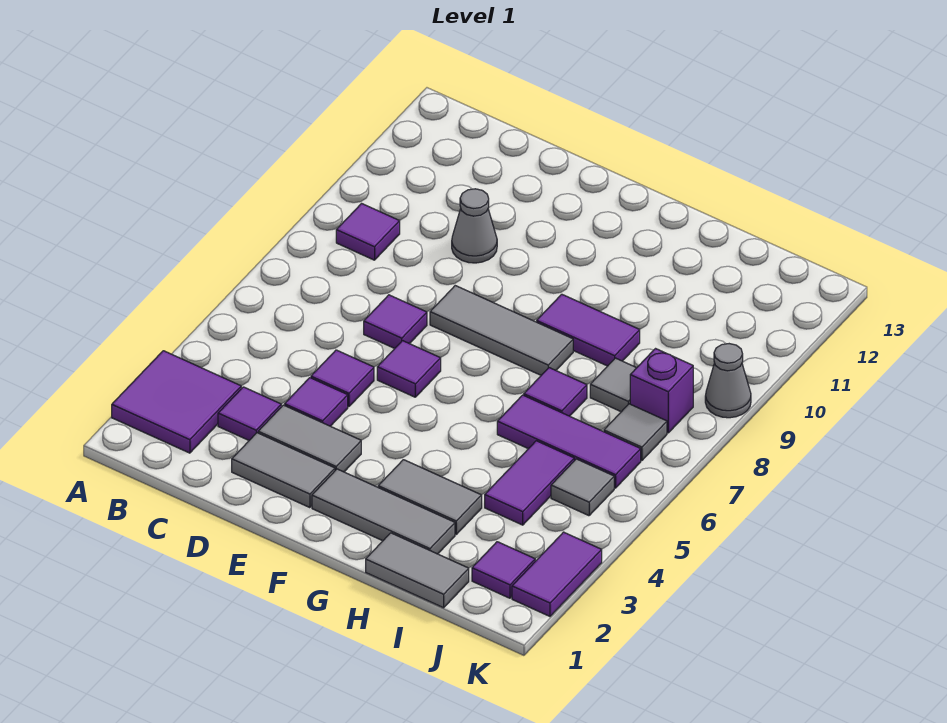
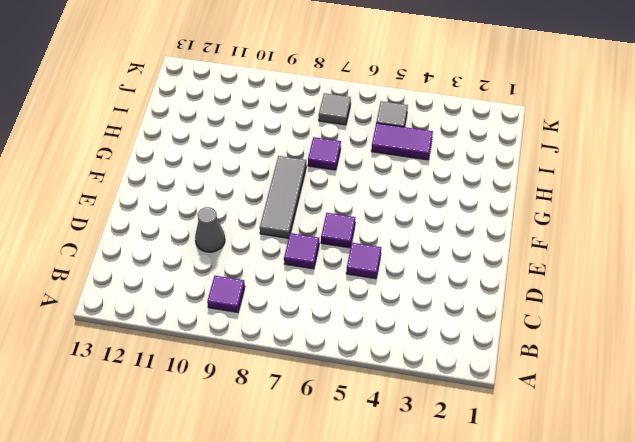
none -> purple tile A2:B3 level 1
none -> purple tile C3 level 1
none -> grey tile D2:E2 level 1

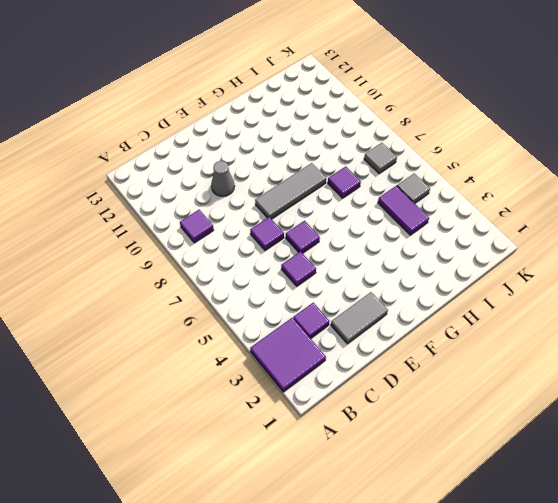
none -> grey tile D3:E3 level 1
none -> purple tile D4 level 1
none -> grey tile F2:H2 level 1

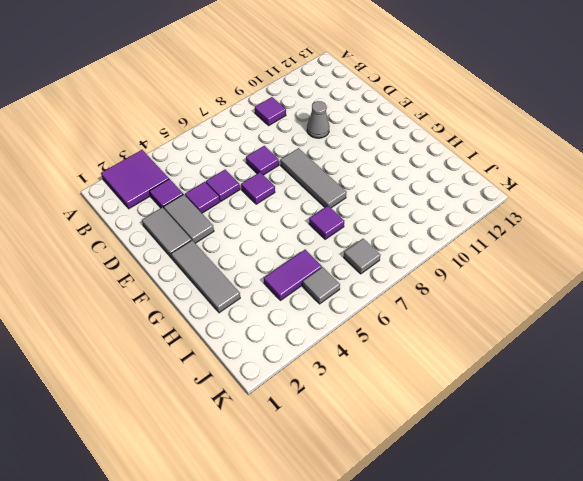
none -> grey tile G3:H3 level 1
none -> purple tile G9:H9 level 1
none -> grey tile H1:I1 level 1

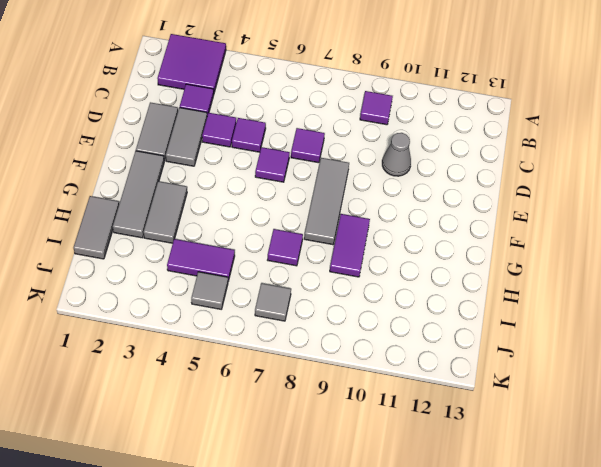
none -> purple tile H6:J6 level 1
none -> grey tile I8 level 1
none -> purple tile J2 level 1

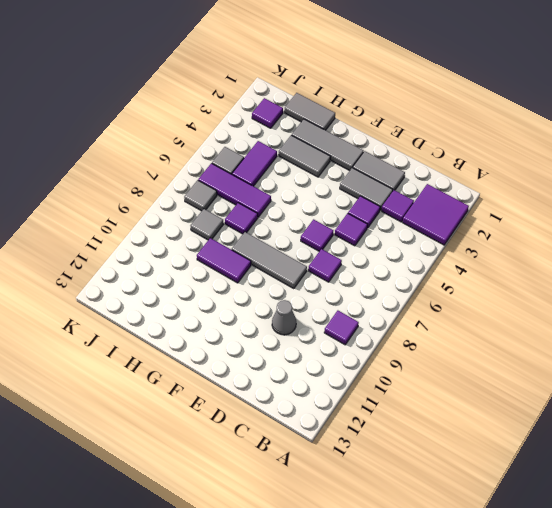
none -> purple brick J8 level 1
none -> purple tile K2:K3 level 1
none -> grey cone K9 level 1

